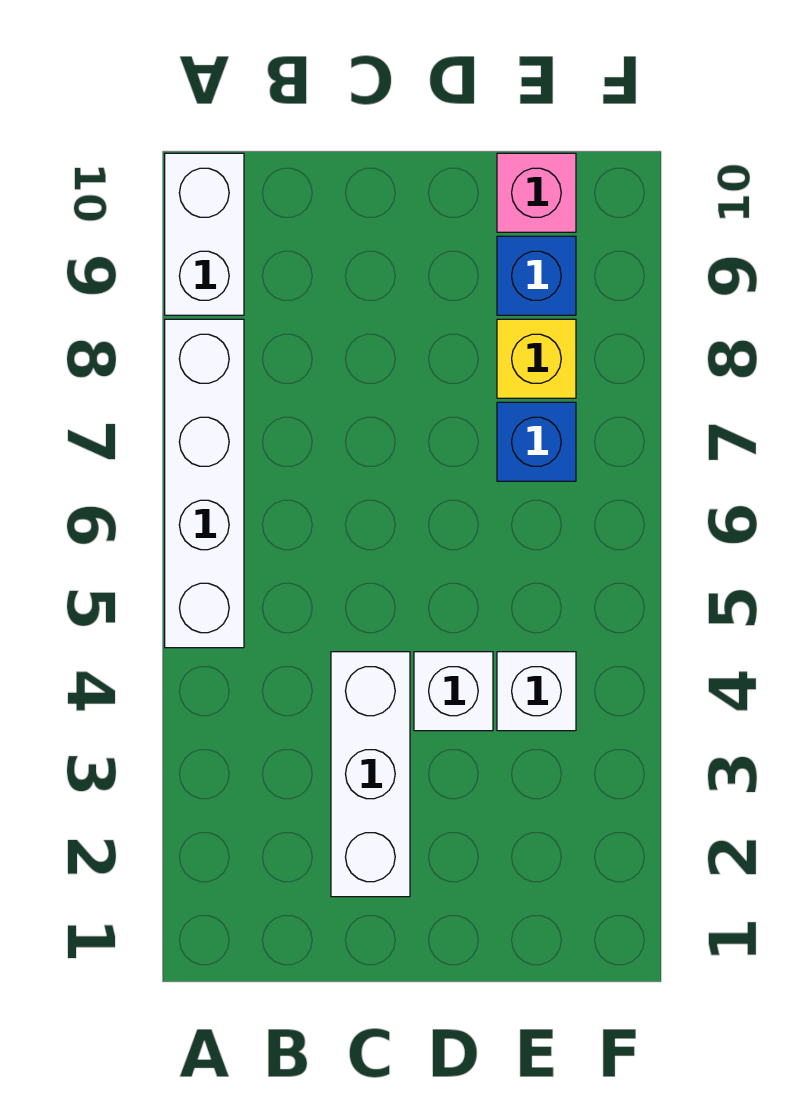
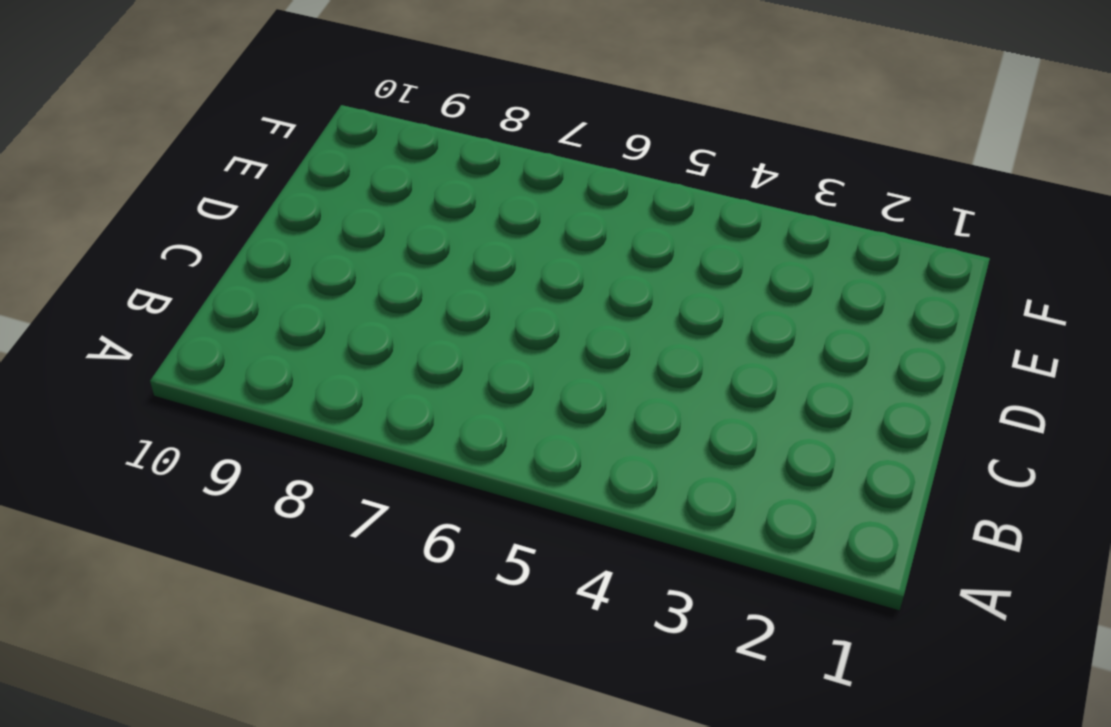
none -> white brick A5:A8 level 1
none -> white brick A9:A10 level 1

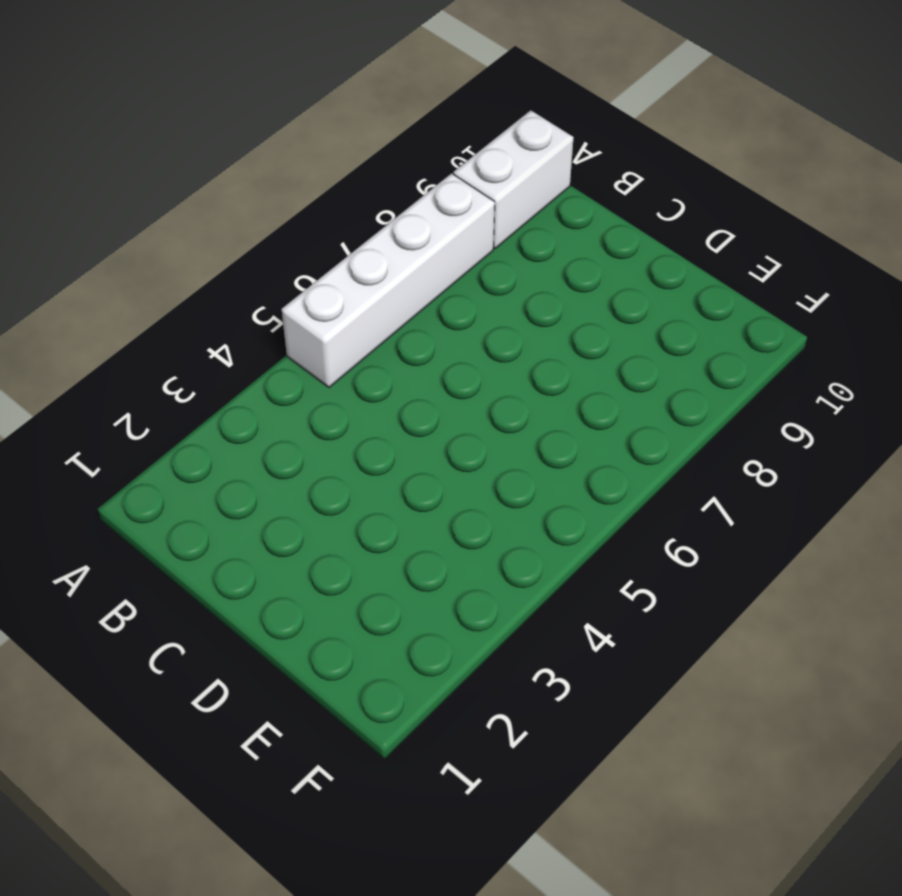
none -> white brick C2:C4 level 1
none -> white brick D4 level 1

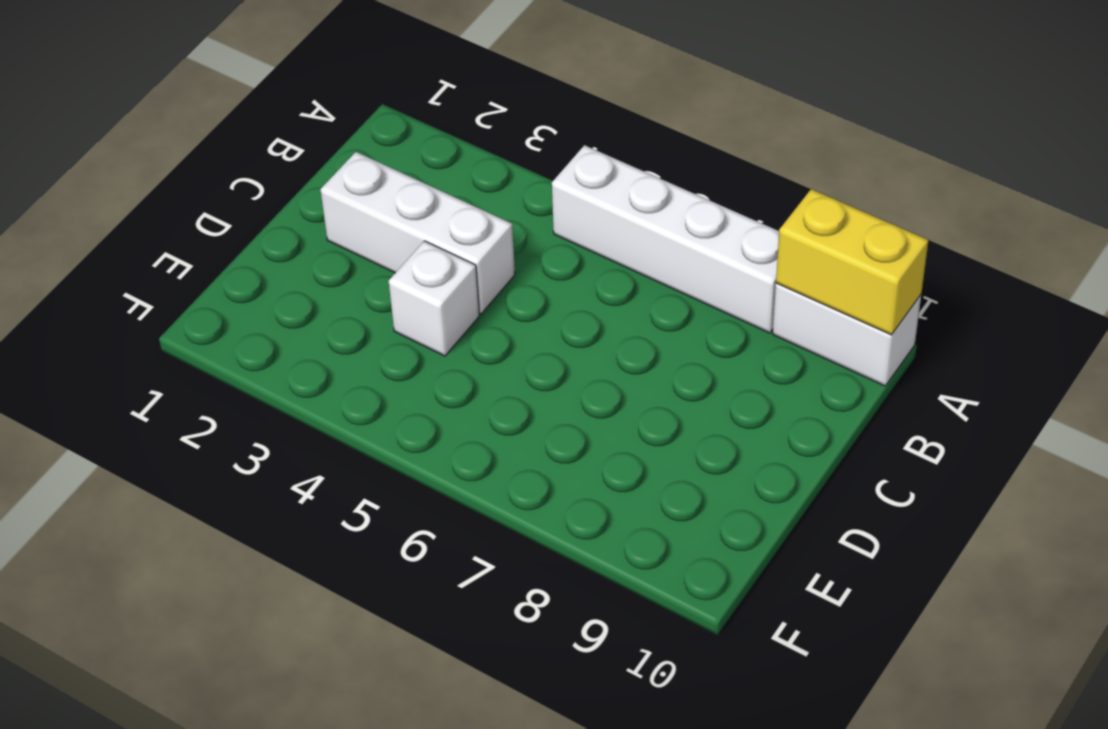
yellow brick A9:A10 level 2 -> none
none -> white brick E4 level 1
none -> blue brick E7 level 1

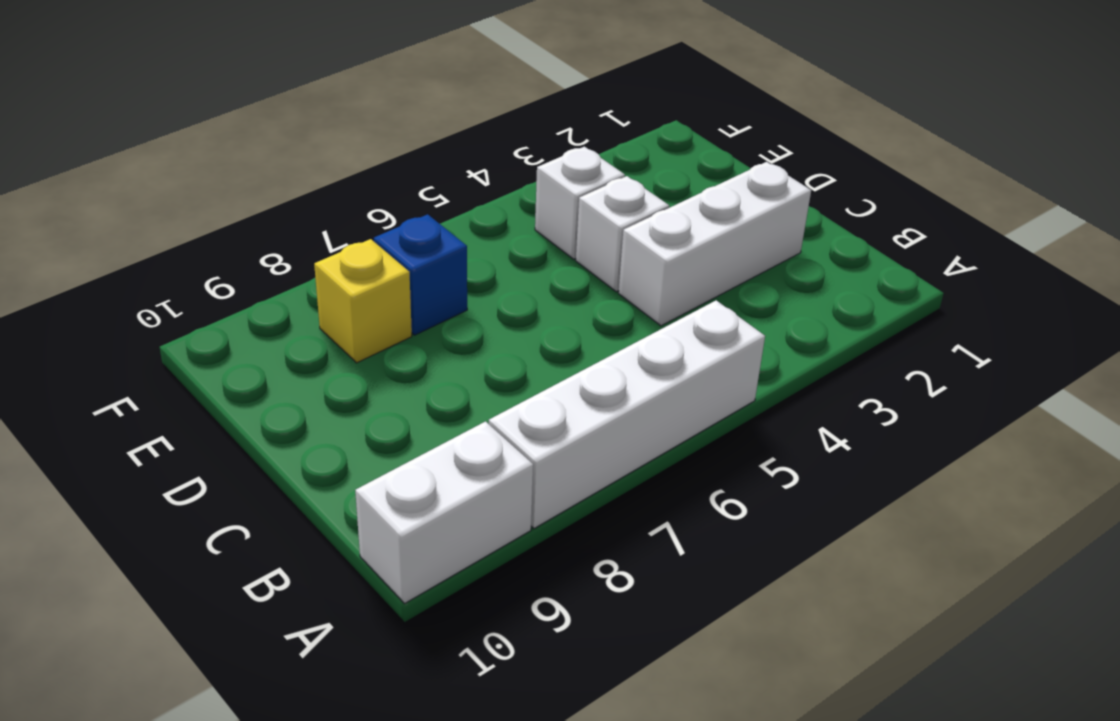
none -> blue brick E9 level 1
none -> pink brick E10 level 1

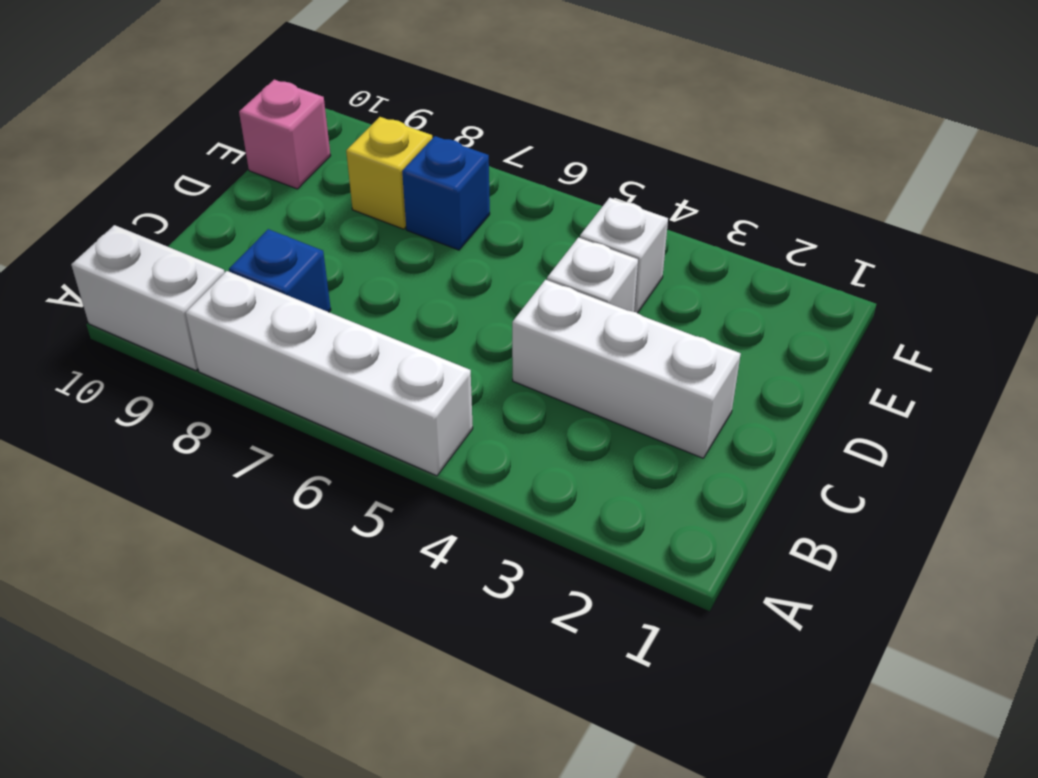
blue brick B8 level 1 -> blue brick E9 level 1

